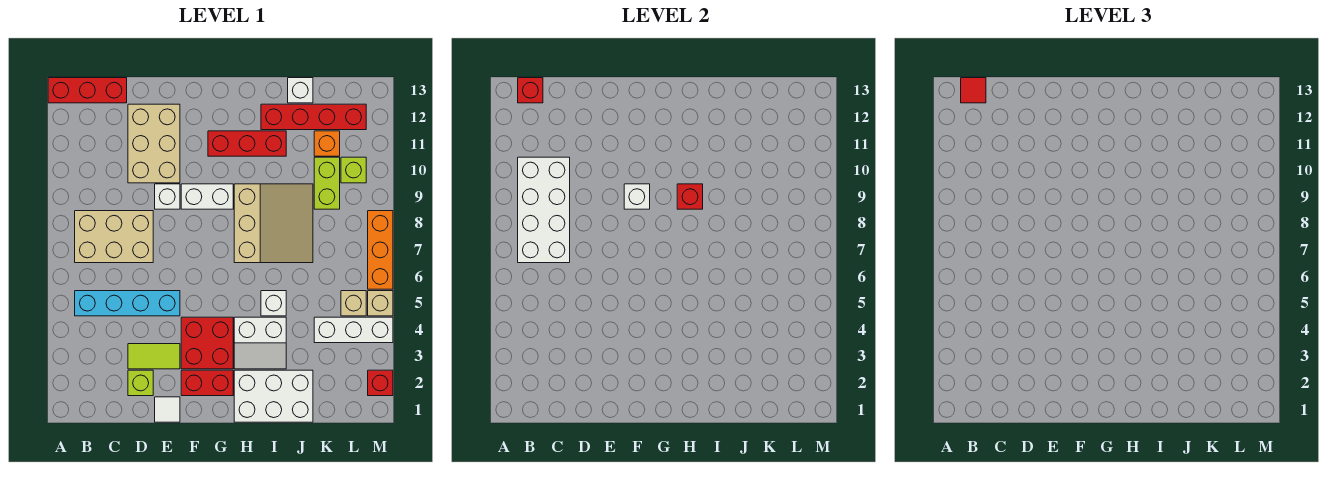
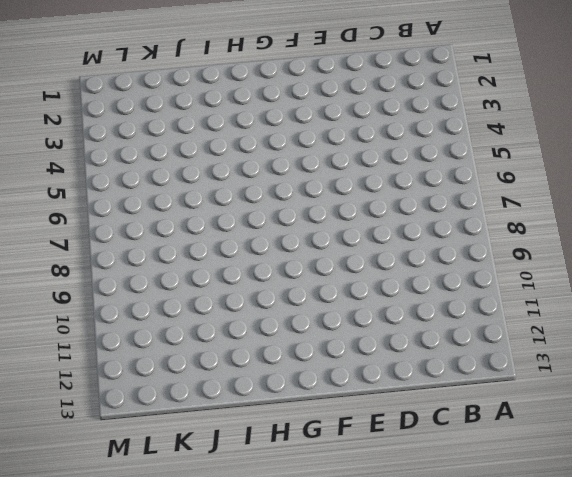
none -> red brick A13:C13 level 1
none -> cyan brick B5:E5 level 1
none -> tan brick B7:D8 level 1
none -> lime brick D2 level 1

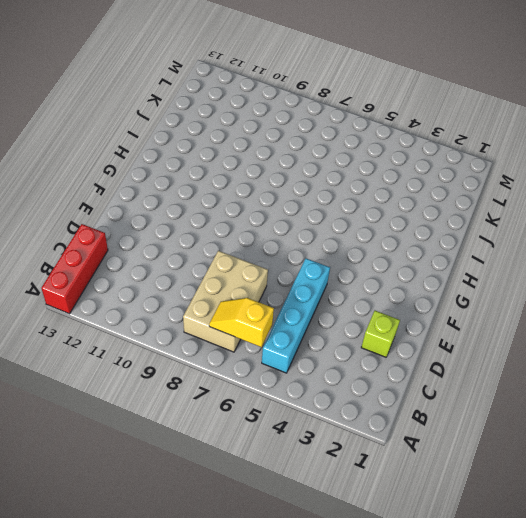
yellow slope B6:B7 level 2 top 6 -> white brick B7:C10 level 2
none -> lime tile D3:E3 level 1
none -> tan brick D10:E12 level 1
none -> white tile E1 level 1
none -> white brick E9 level 1

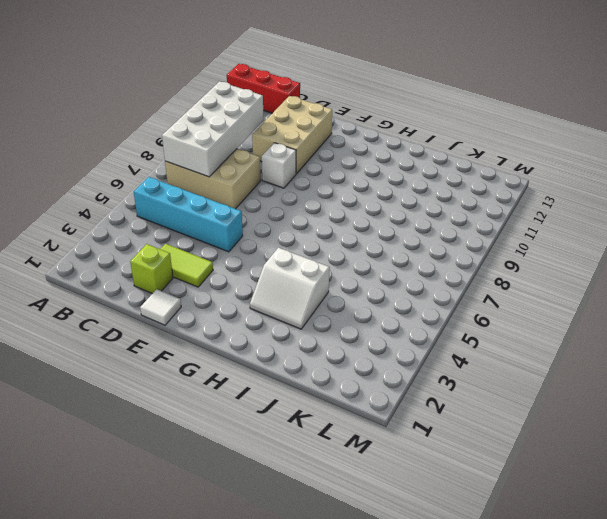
none -> red brick F2:G2 level 1
none -> red brick F3:G4 level 1
none -> white brick F9:G9 level 1
none -> red brick G11:I11 level 1

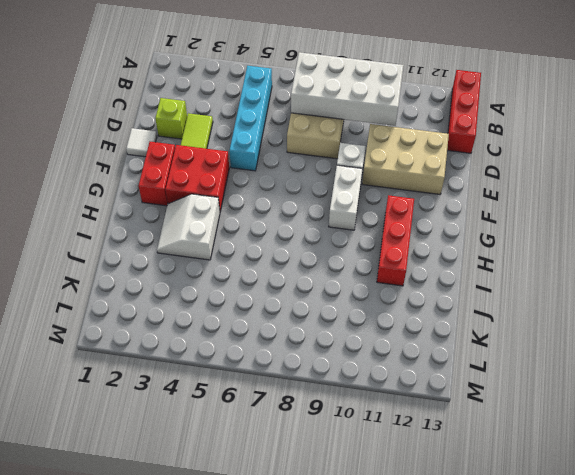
none -> white brick H1:J2 level 1
none -> tan slope H7:J9 level 1 top H
none -> white brick I5 level 1
none -> red brick I12:L12 level 1

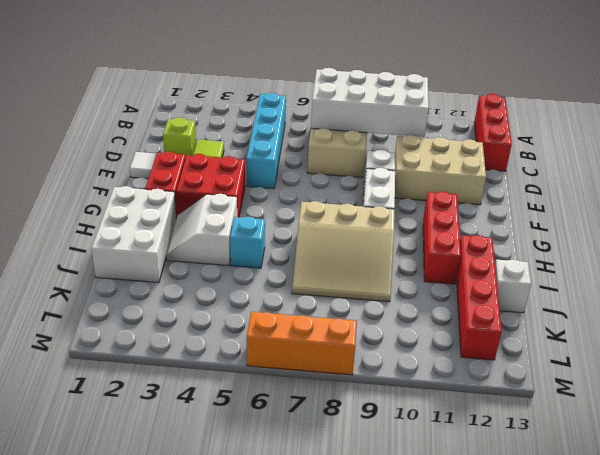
cyan brick I5 level 1 -> white brick I5 level 1
none -> white brick K4:M4 level 1
none -> lime brick K9:K10 level 1
none -> orange brick K11 level 1
none -> tan brick L5 level 1

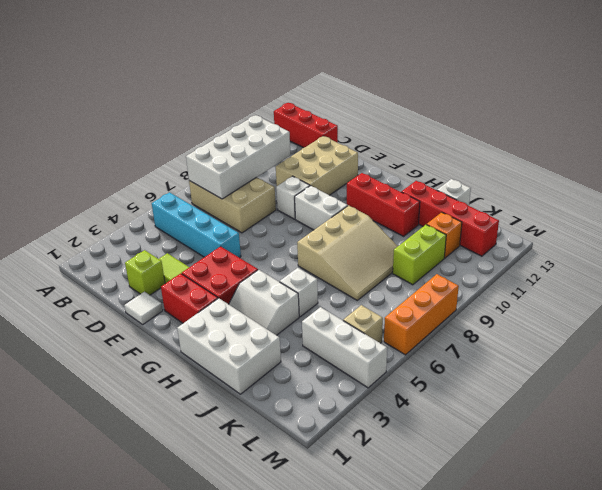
none -> lime brick L10 level 1
none -> red brick M2 level 1
none -> tan brick M5 level 1
none -> red brick B13 level 2

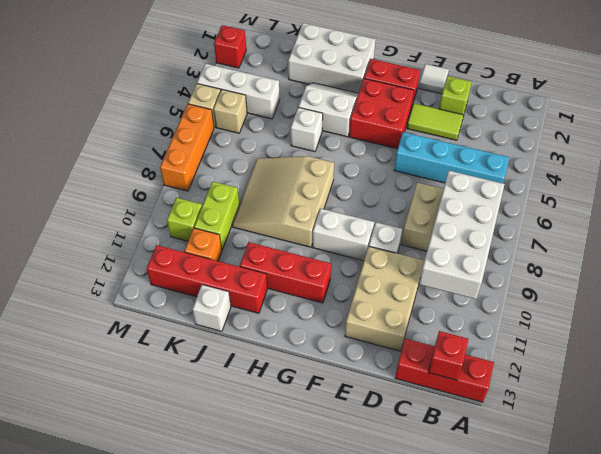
none -> white brick F9 level 2
none -> red brick H9 level 2
none -> red tile B13 level 3

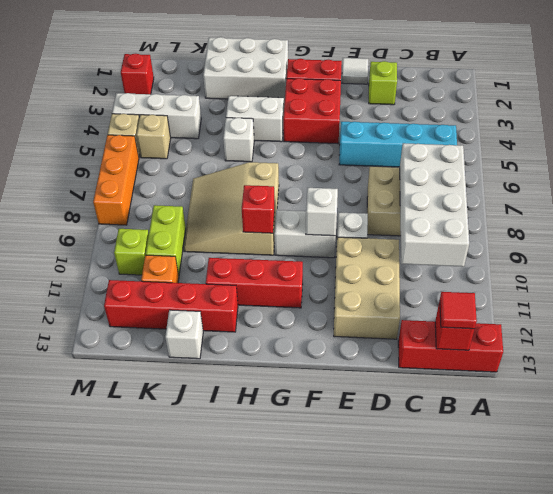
none -> lime tile D3:E3 level 1

